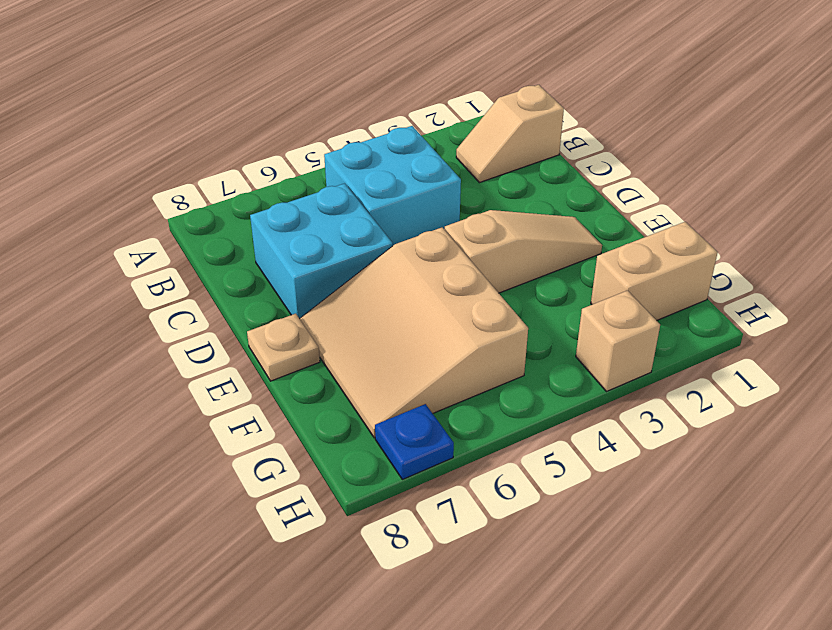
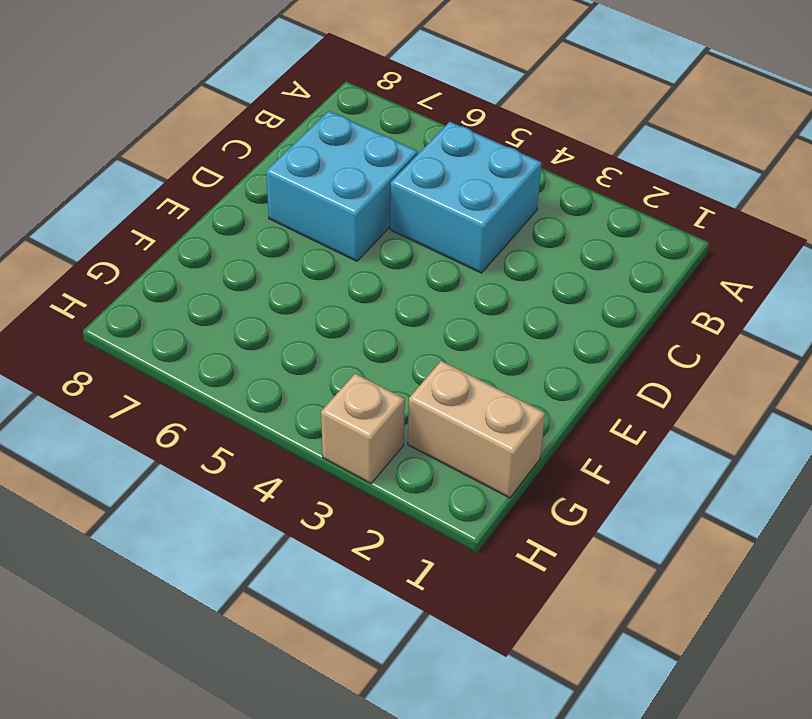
none -> tan slope B1:B2 level 1 top 1
none -> tan slope E2:E4 level 1 top 4

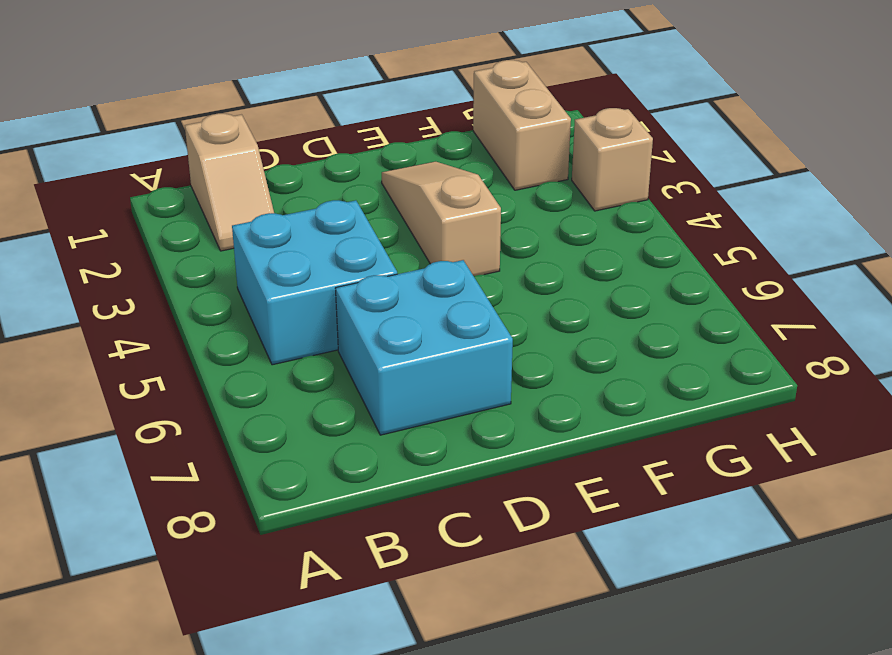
none -> tan slope E5:G7 level 1 top 5
none -> tan plate E8 level 1

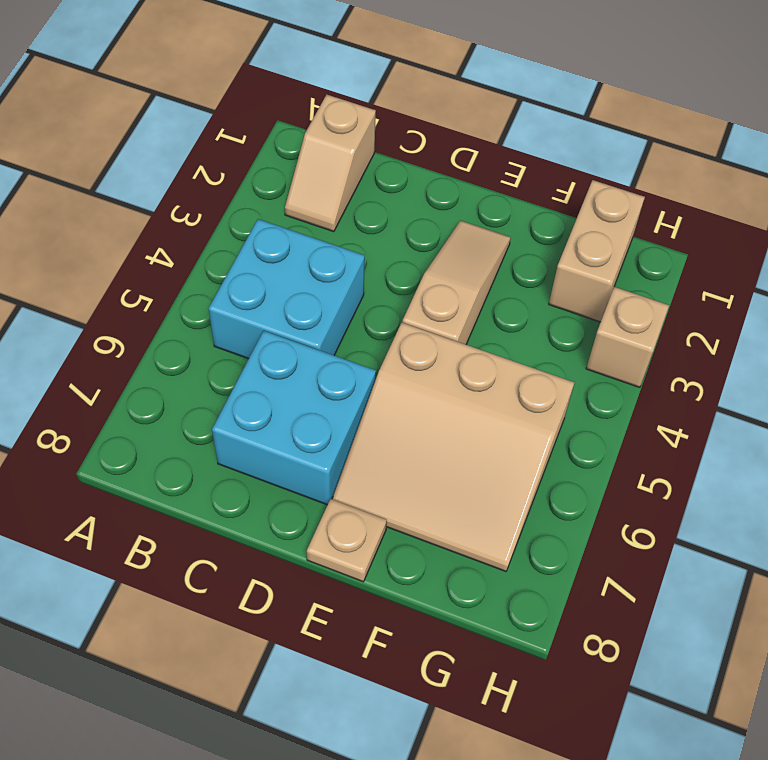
none -> blue plate H7 level 1

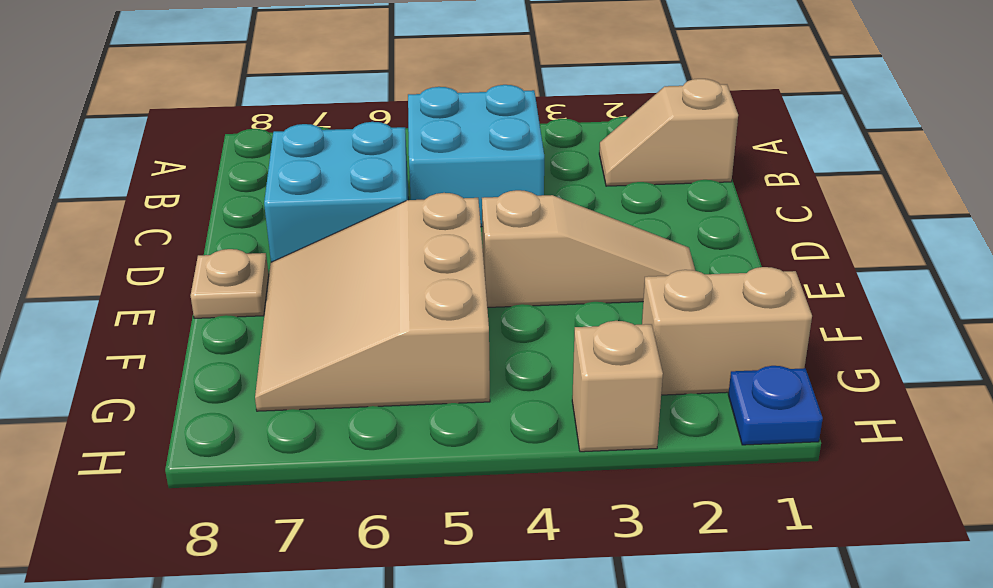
blue plate H1 level 1 -> blue plate H7 level 1

